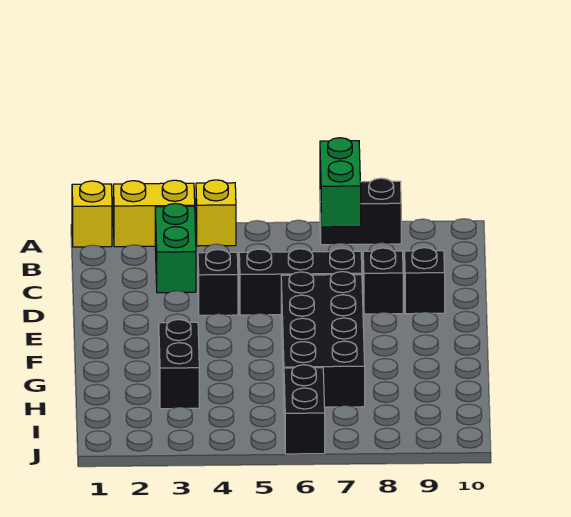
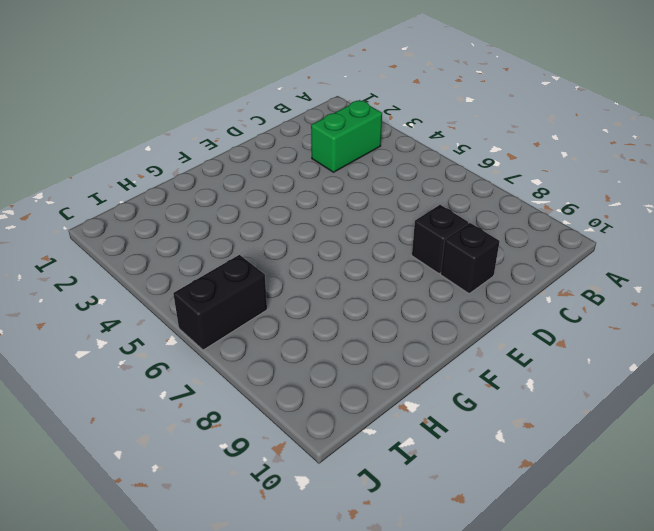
none -> yellow brick A1 level 1
none -> yellow brick A2:A3 level 1
none -> yellow brick A4 level 1

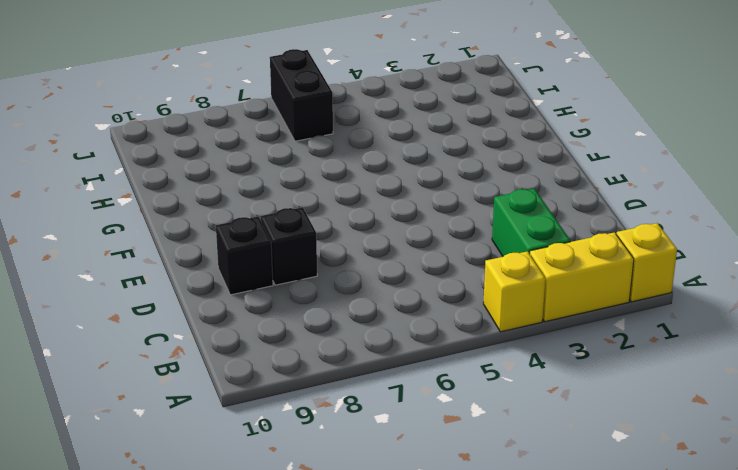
none -> black brick A7:A8 level 1
none -> black brick D4 level 1
none -> black brick D5:D7 level 1

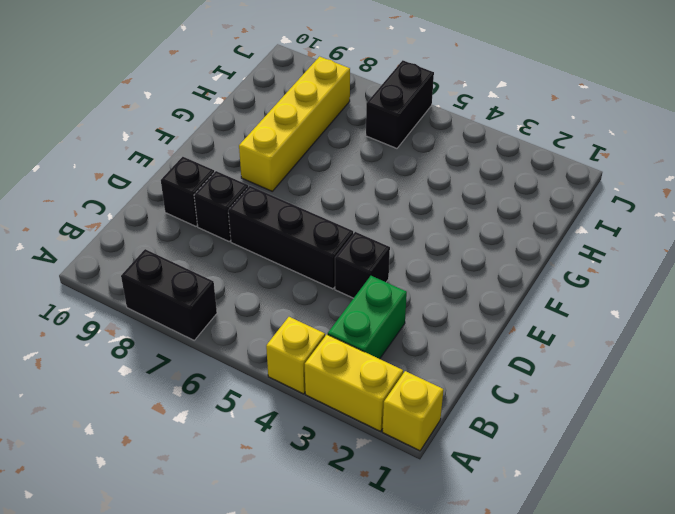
yellow brick F8:I8 level 1 -> none
none -> black brick E6:H7 level 1
none -> black brick G3:H3 level 1
none -> green brick A7:B7 level 2

